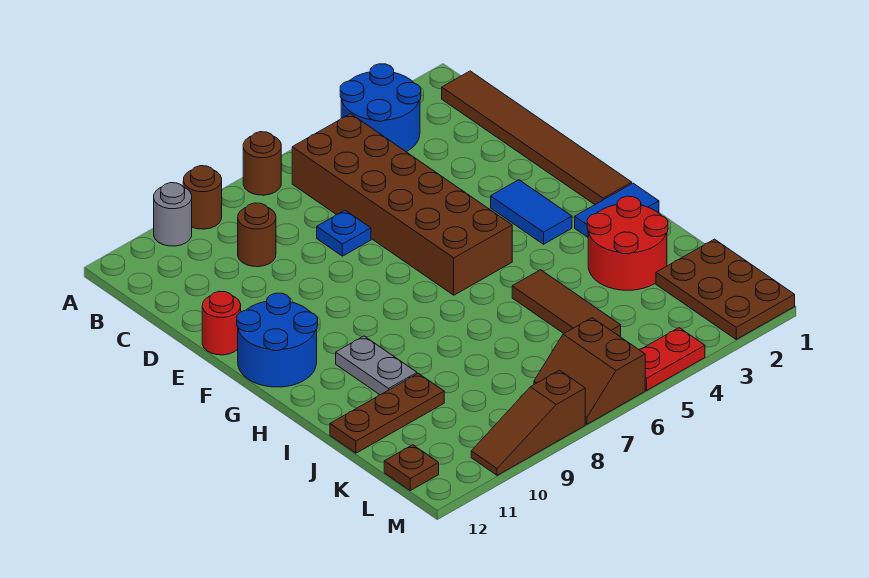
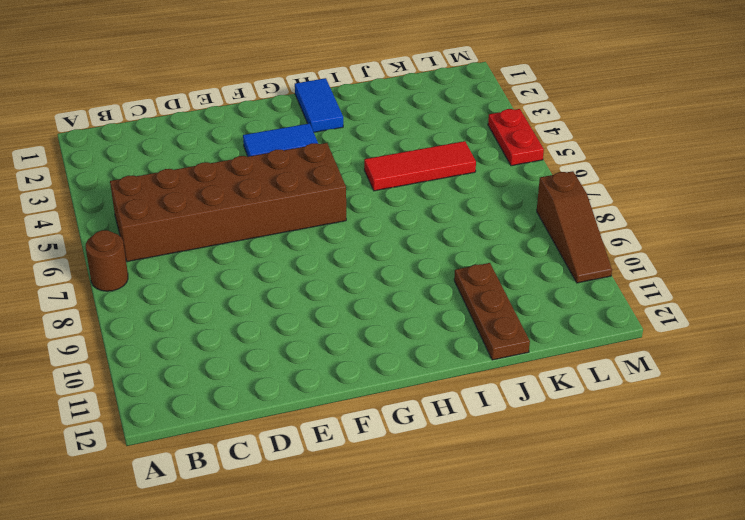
red tile I5:K5 level 1 -> brown tile I5:K5 level 1
none -> blue round brick A3:B4 level 1
none -> brown round brick A9 level 1
none -> grey round brick A10 level 1

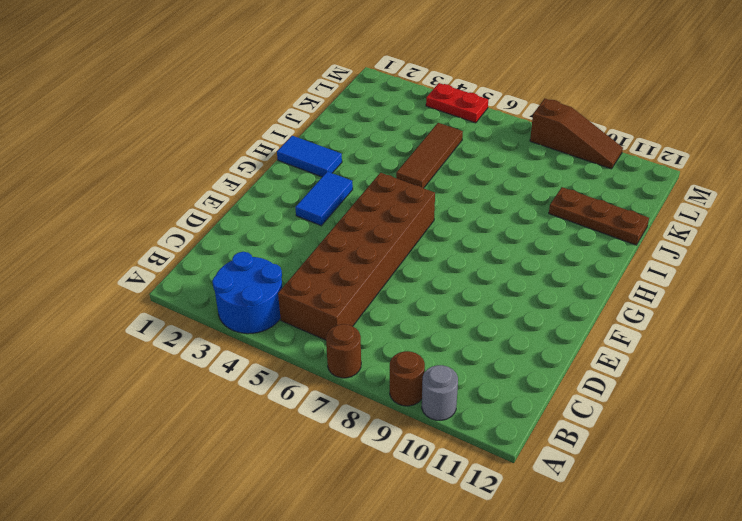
none -> brown tile B1:G1 level 1
none -> brown round brick C9 level 1
none -> blue plate D7 level 1

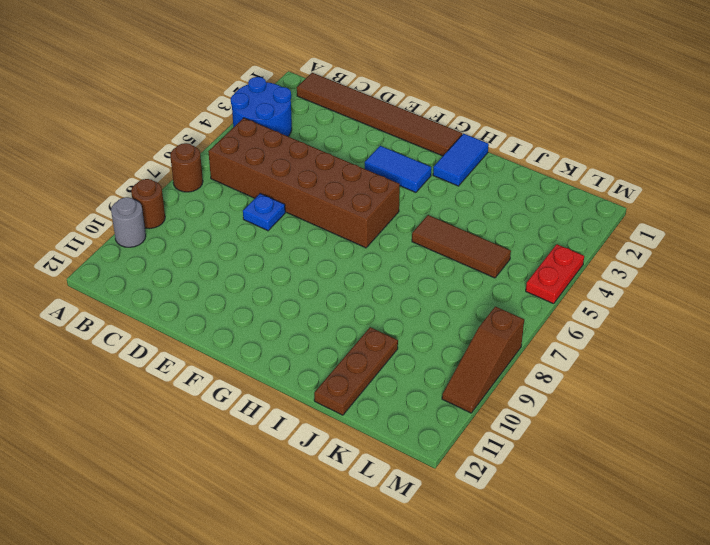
none -> brown round brick C9 level 1
none -> red round brick E12 level 1
none -> blue round brick F11:G12 level 1

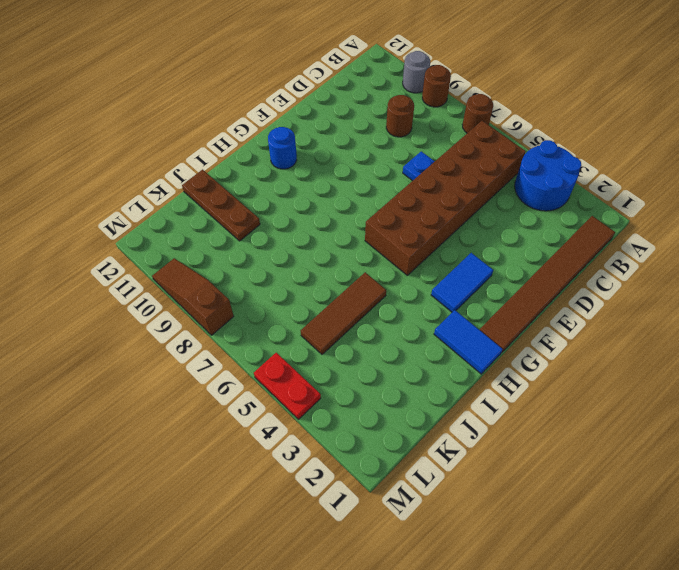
blue round brick G11 level 1 -> blue round brick F11:G12 level 1
none -> red round brick E12 level 1
none -> grey plate H10:I10 level 1
none -> red round brick I2:J3 level 1

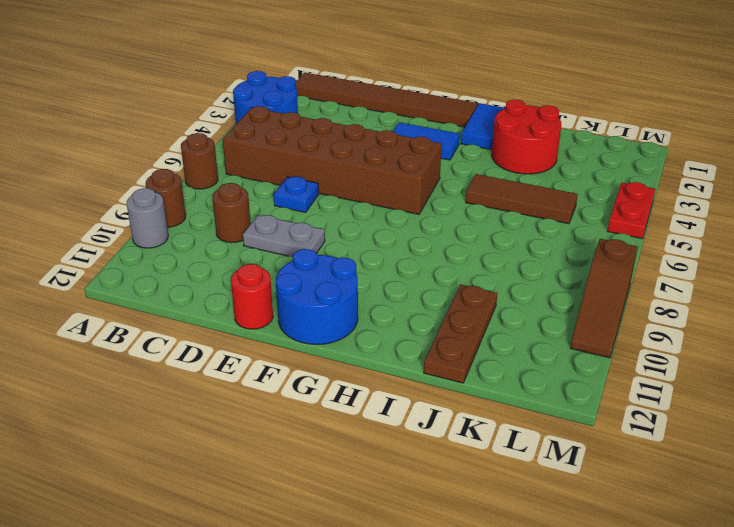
grey plate D9:E9 level 1 -> grey plate H10:I10 level 1
none -> brown plate K1:M2 level 1
none -> brown slope L6:M7 level 1 top 6
none -> brown plate L12 level 1

